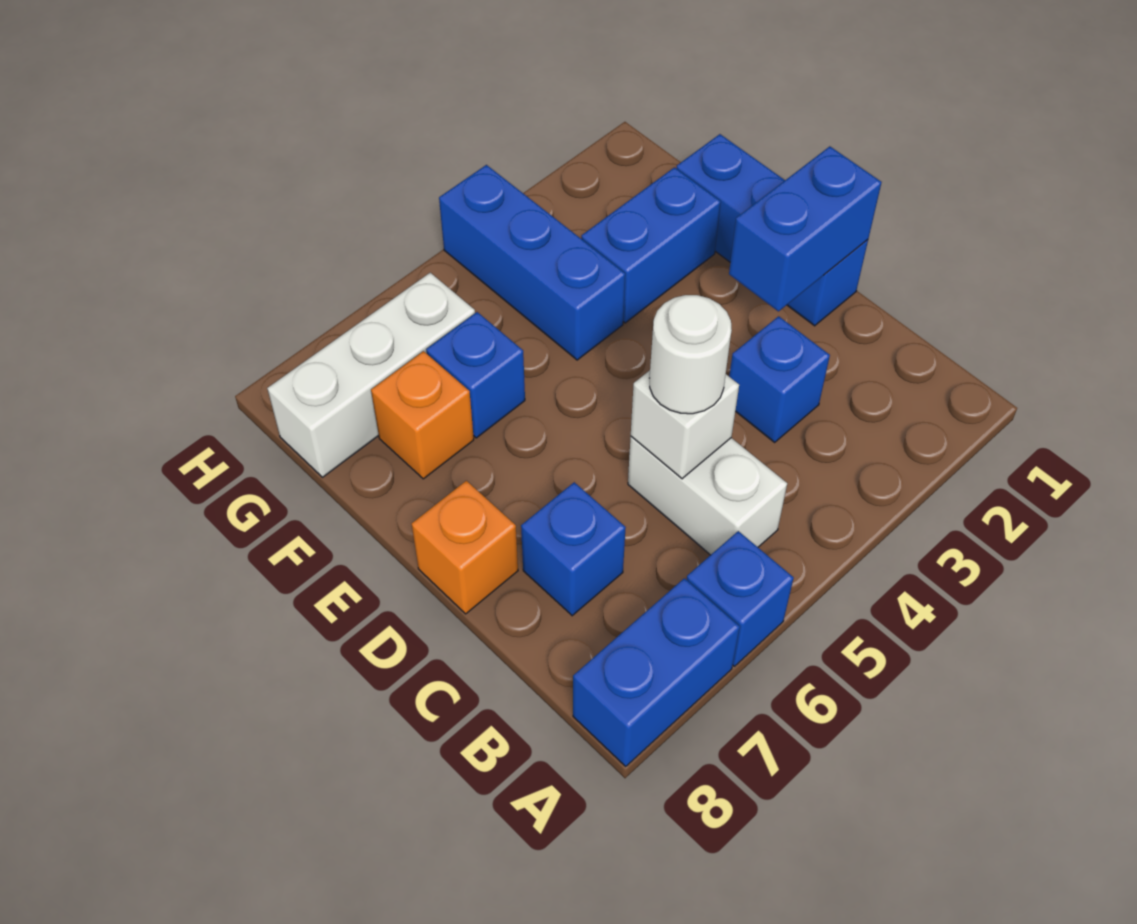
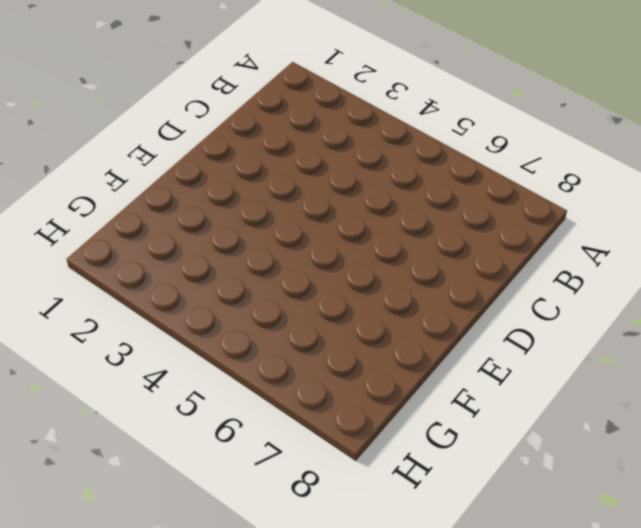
none -> blue brick A6 level 1
none -> blue brick A7:A8 level 1
none -> white brick B5:C5 level 1

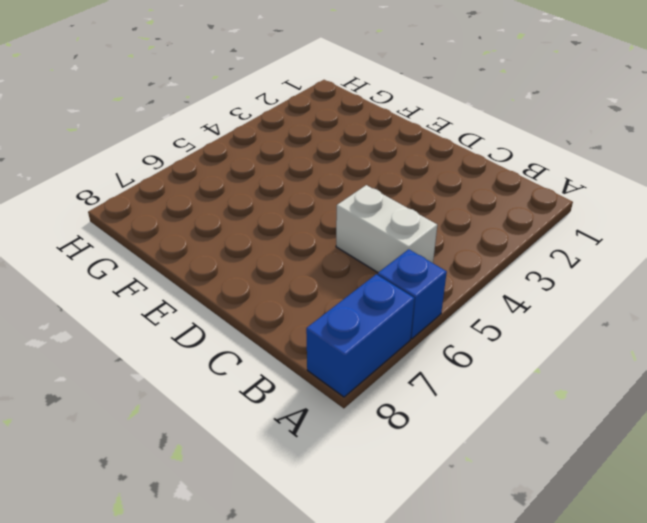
none -> blue brick C3 level 1
none -> blue brick C7 level 1
none -> blue brick D1:F1 level 1

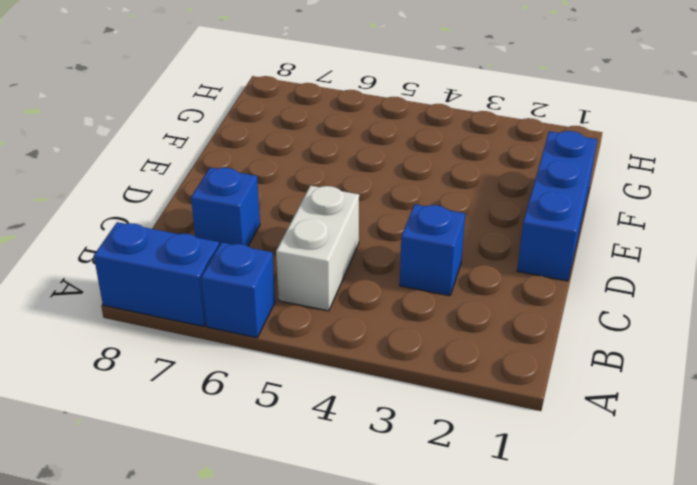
none -> orange brick D8 level 1
none -> blue brick F2:F3 level 1
none -> blue brick F4:H4 level 1

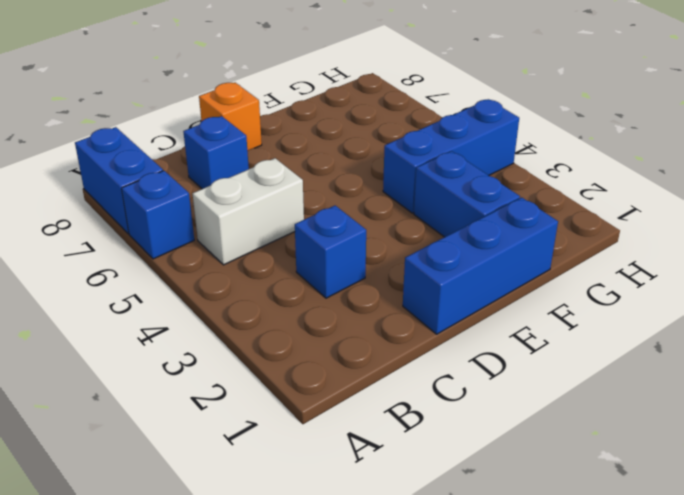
none -> blue brick F6 level 1
none -> orange brick F7 level 1
none -> white brick G6:G8 level 1

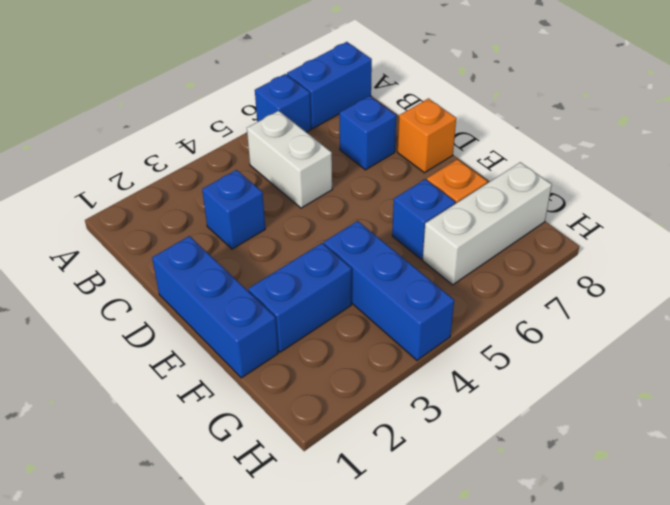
none -> white brick C5 level 2
none -> blue brick D1:D2 level 2
none -> white round brick C5 level 3

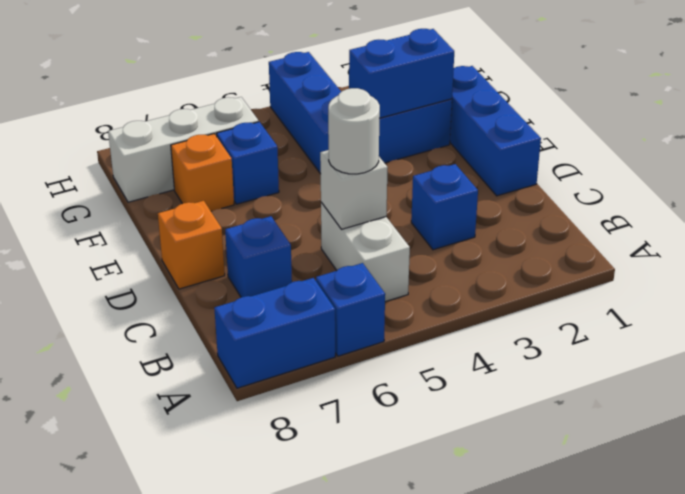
blue brick F2:F3 level 2 -> blue brick D1:D2 level 2

